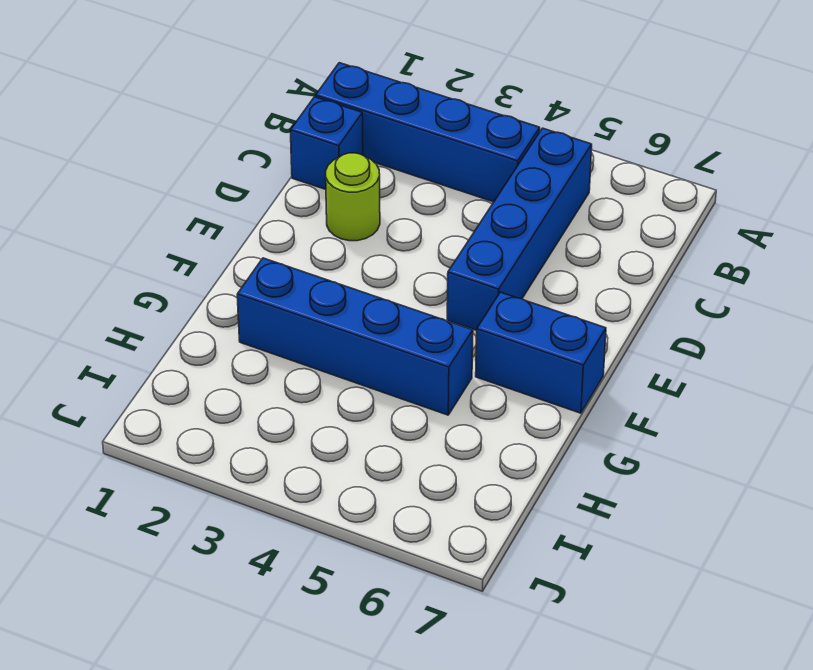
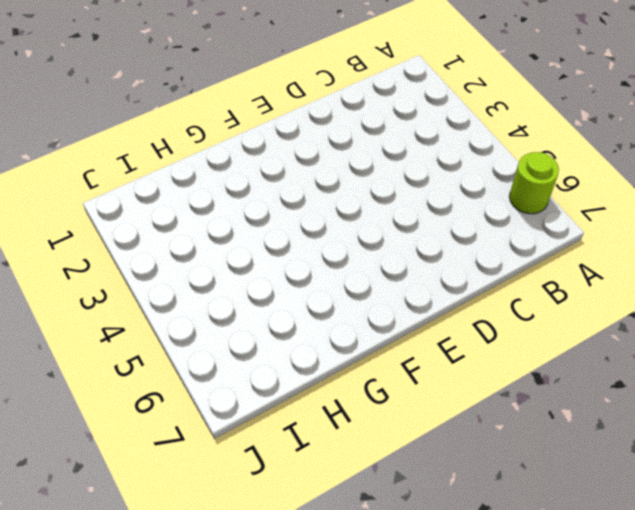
lime round brick A6 level 1 -> lime round brick D2 level 1
none -> blue brick B1:B4 level 1
none -> blue brick B5:E5 level 1

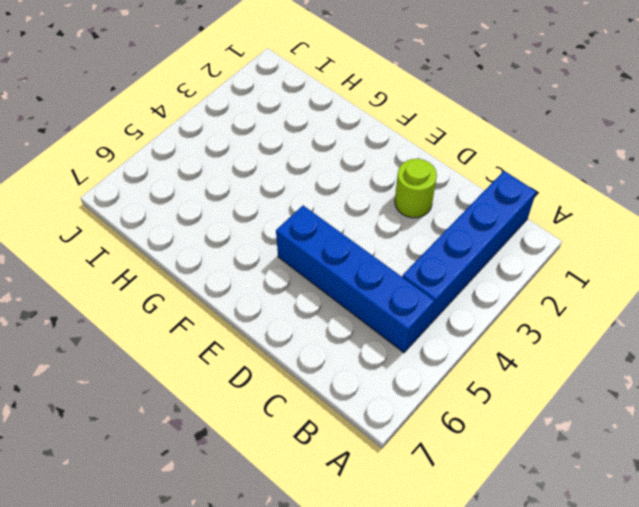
none -> blue brick C1 level 1
none -> blue brick F6:F7 level 1

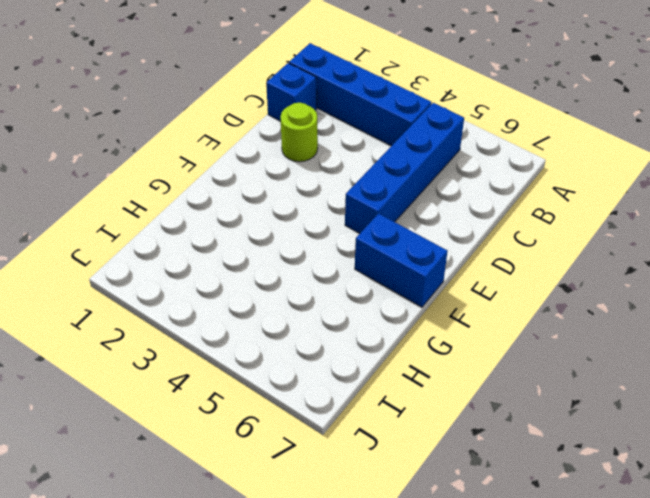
none -> blue brick G2:G5 level 1

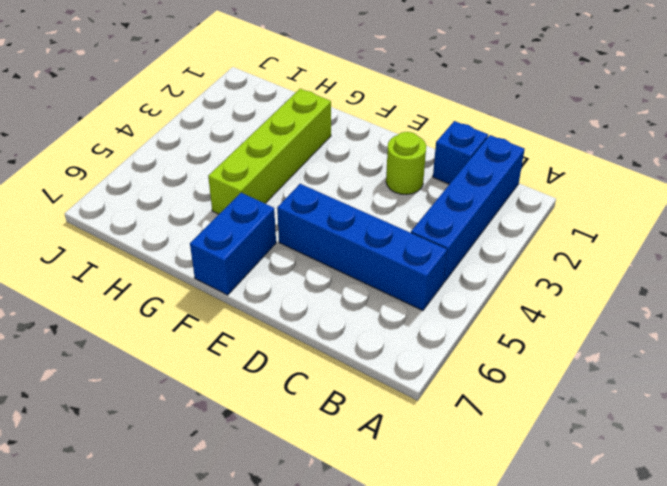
lime brick G2:G5 level 1 -> blue brick G2:G5 level 1

